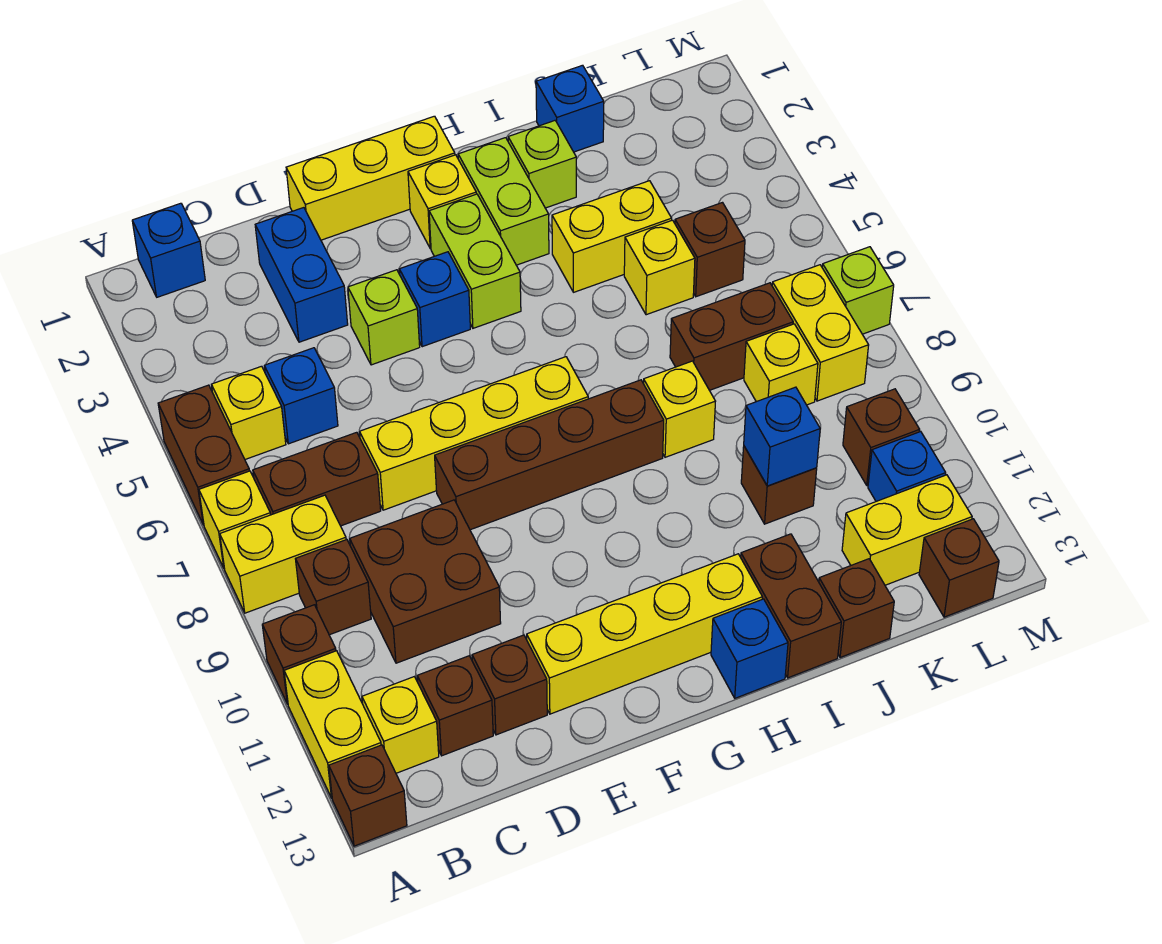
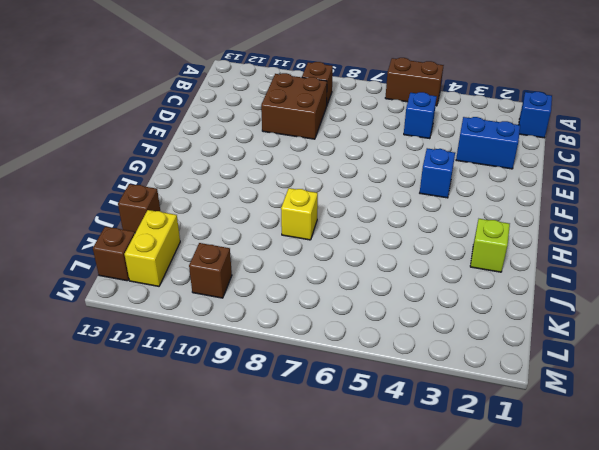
none -> yellow brick A7 level 1
none -> yellow brick A8:B8 level 1
none -> brown brick A10 level 1
none -> yellow brick A11:A12 level 1

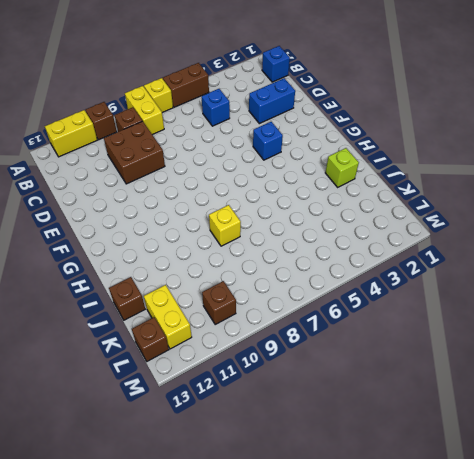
none -> brown brick A13 level 1
none -> yellow brick B5 level 1
none -> brown brick B7:C7 level 1
none -> yellow brick B12 level 1

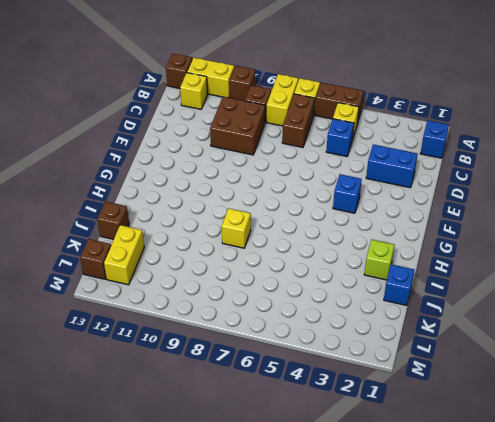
none -> brown brick C12 level 1
none -> yellow brick D7:G7 level 1
none -> brown brick D12 level 1
none -> yellow brick E1:G1 level 1

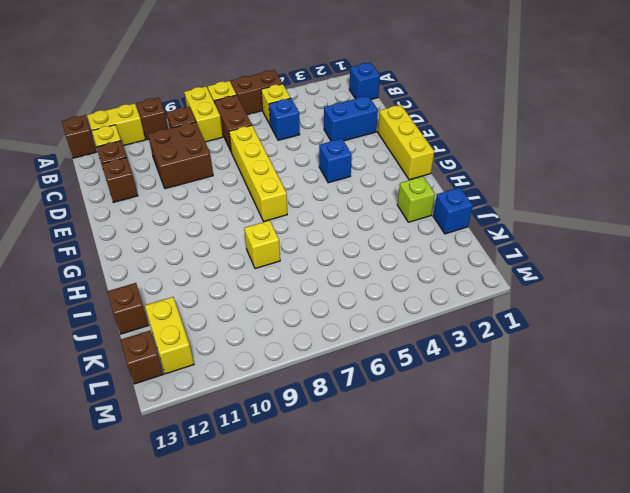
none -> lime brick E4 level 1
none -> brown brick E8:H8 level 1
none -> yellow brick E12:H12 level 1
none -> yellow brick G2 level 1

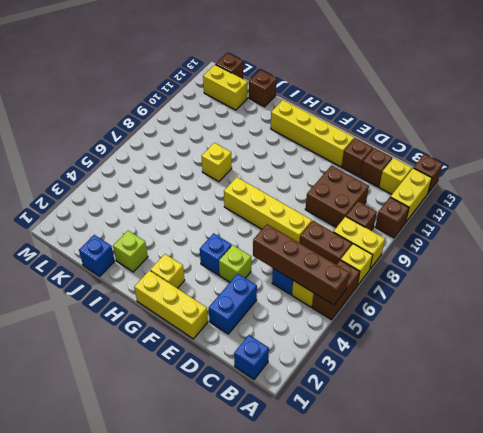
brown brick A5:D5 level 2 -> brown brick E8:H8 level 1
none -> lime brick G3:G4 level 1
none -> lime brick H2:H3 level 1
none -> blue brick H13 level 1
none -> yellow brick I4:J4 level 1

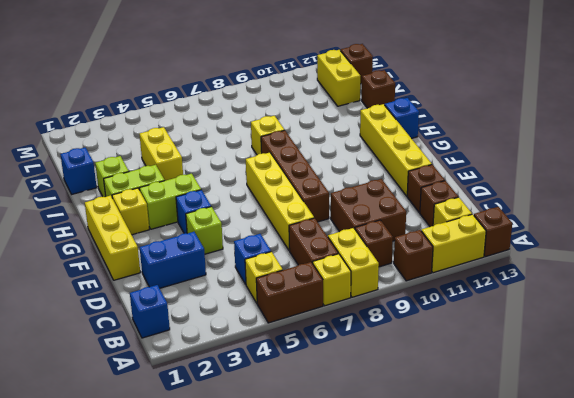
none -> brown brick I12:I13 level 1
none -> yellow brick J5 level 1
none -> brown brick J7:K7 level 1
none -> brown brick J10 level 1

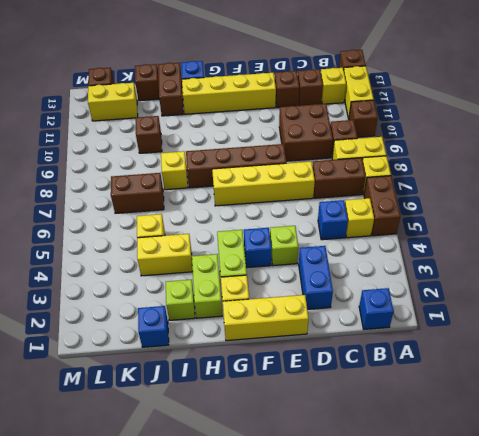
none -> brown brick K5 level 1
none -> yellow brick K8 level 1
none -> yellow brick L7:L8 level 1
none -> brown brick L10 level 1

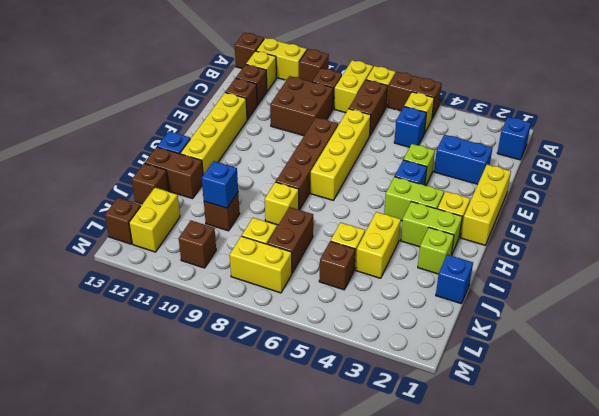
none -> blue brick L11 level 1
none -> lime brick M7 level 1

